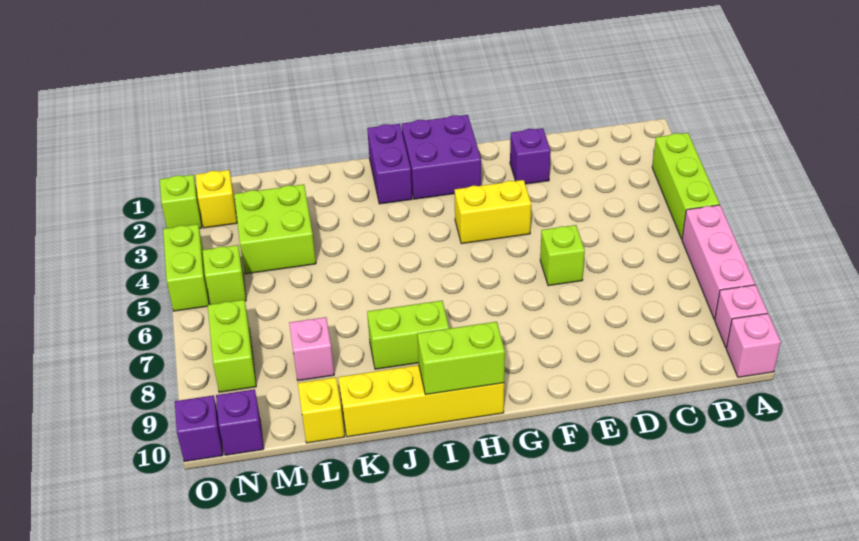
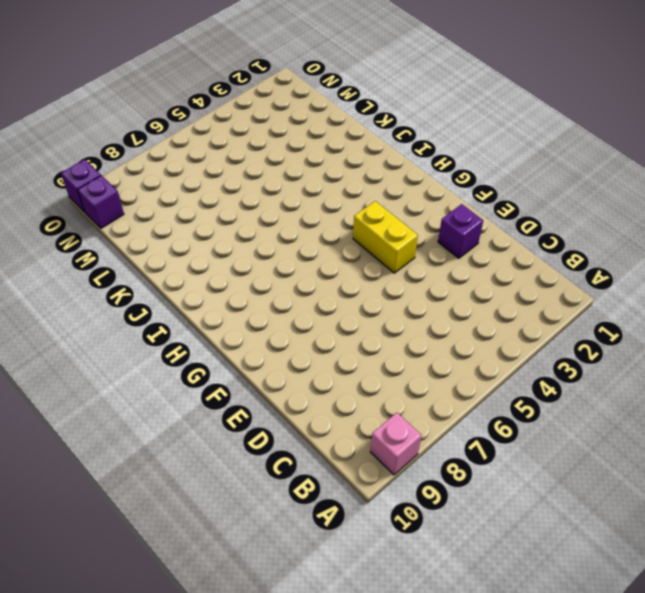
none -> lime brick A3:A5 level 1
none -> pink brick A6:A8 level 1
none -> pink brick A10 level 1

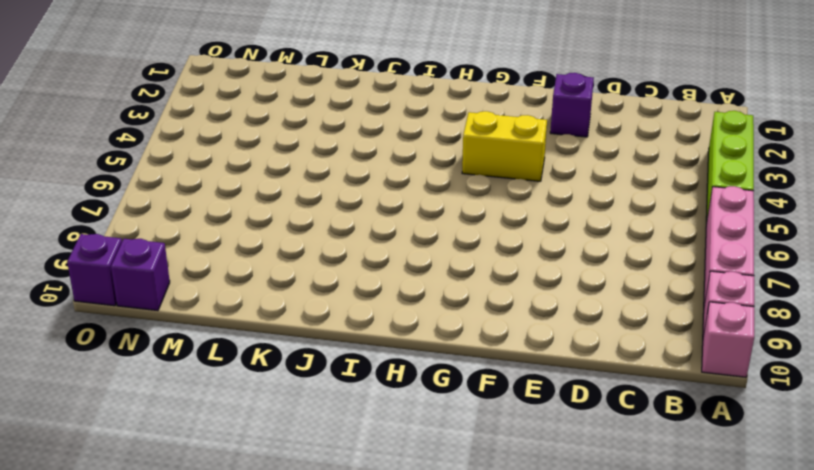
none -> lime brick E6 level 1
none -> purple brick G1:H2 level 1
none -> yellow brick H10:K10 level 1

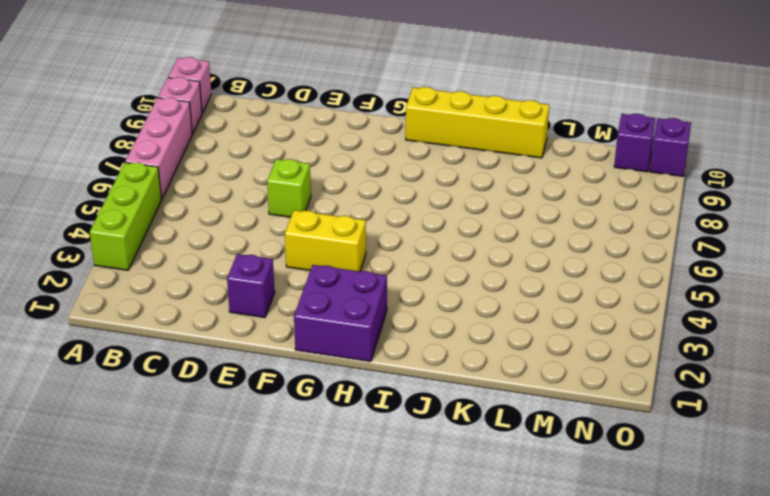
none -> purple brick I1:I2 level 1
none -> lime brick I8:J8 level 1
none -> lime brick L3:M4 level 1

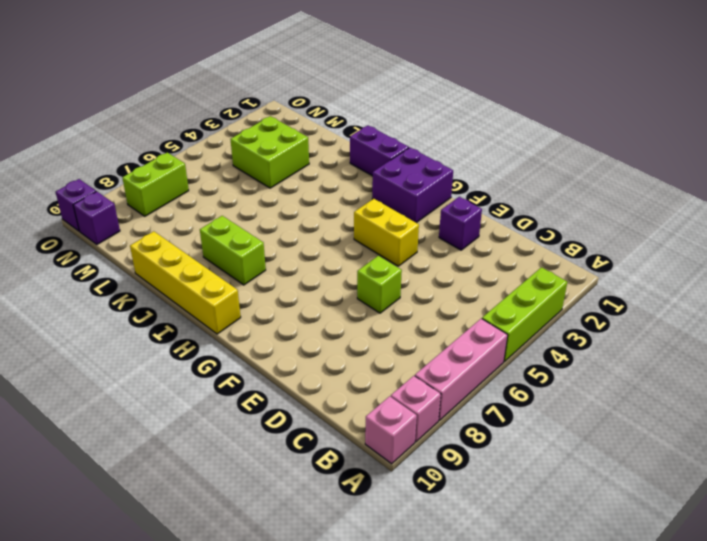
purple brick I1:J1 level 1 -> purple brick I1:I2 level 1
none -> pink brick L8 level 1
none -> yellow brick L10 level 1
none -> yellow brick N2 level 1

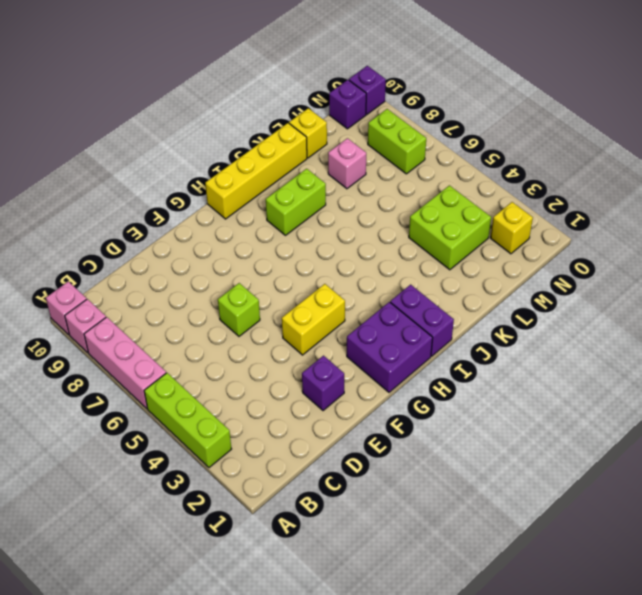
none -> lime brick N5 level 1
none -> lime brick O2 level 1
none -> lime brick O4:O5 level 1

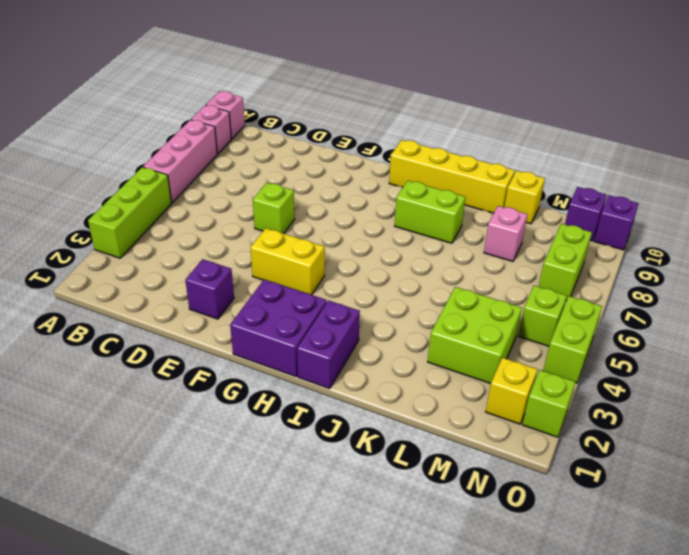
none -> lime brick H10:I10 level 2

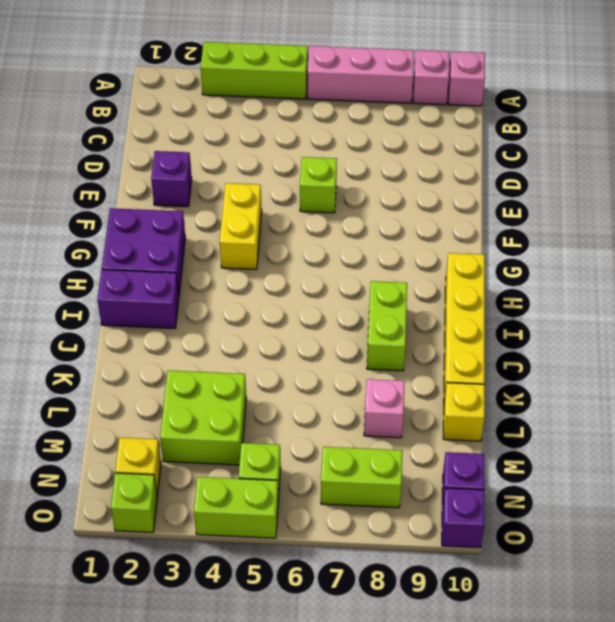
none -> lime brick H10:I10 level 2

